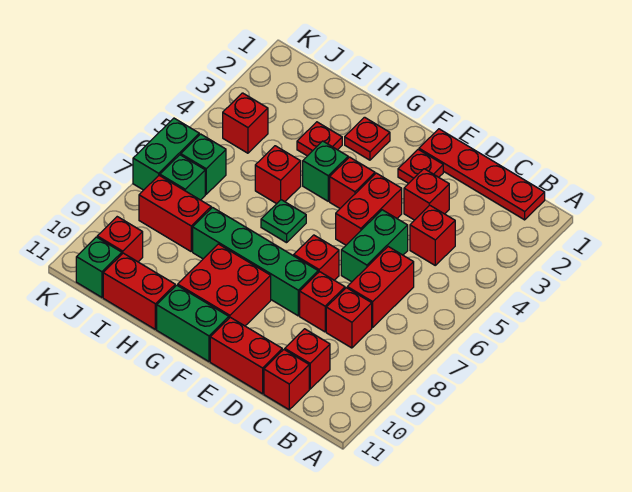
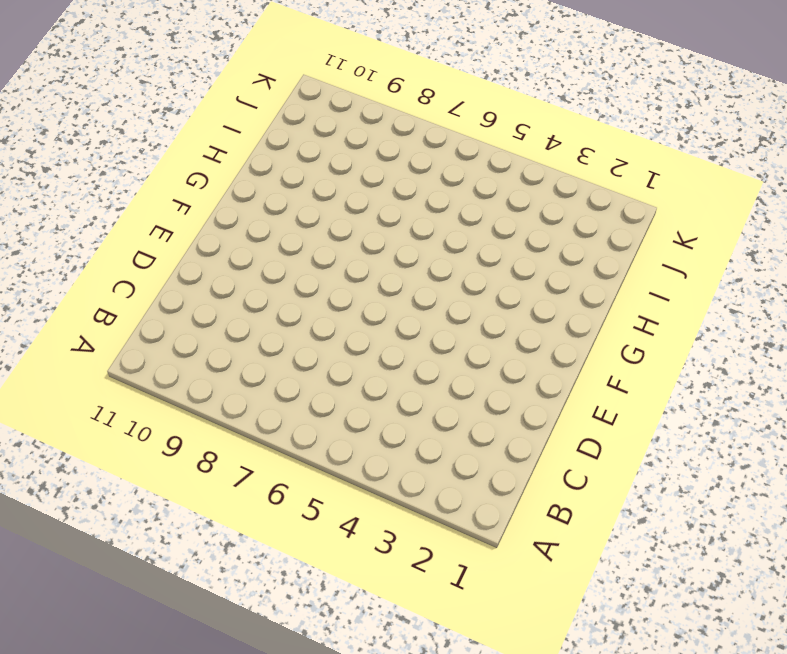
none -> red plate B1:E1 level 1
none -> red brick C4 level 1
none -> red brick C6:C7 level 1
none -> red brick C8 level 1

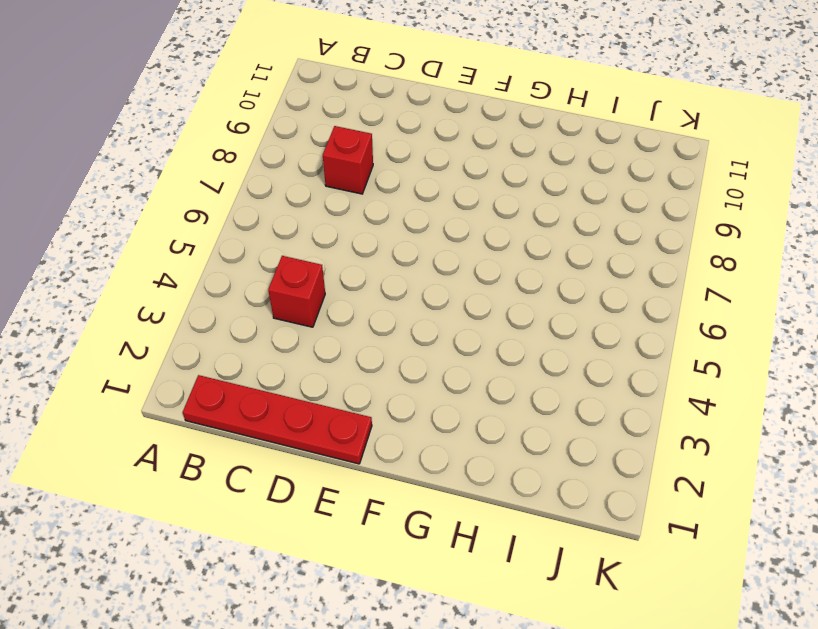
none -> red brick C6:C7 level 1
none -> red brick C10 level 1
none -> red brick C11 level 1
none -> red brick D3 level 1

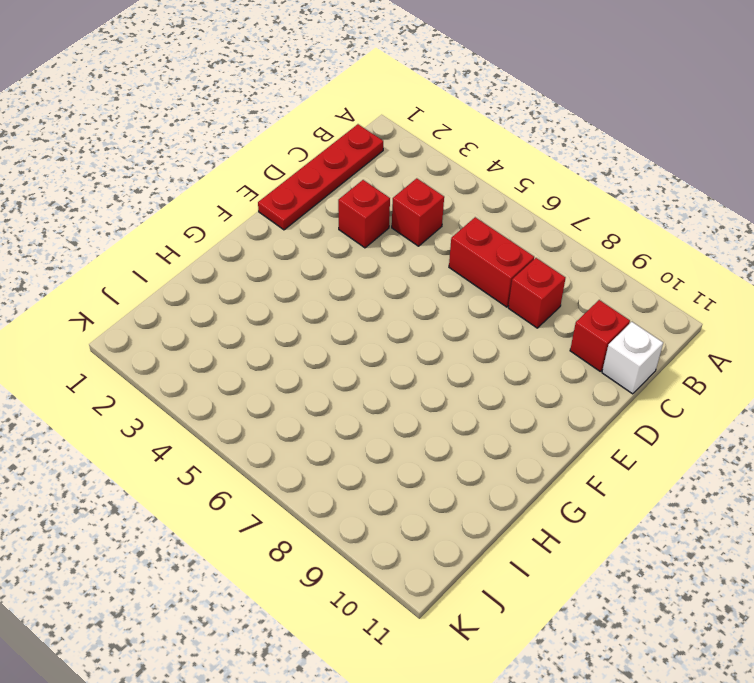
white brick C11 level 1 -> red brick C11 level 1
none -> green brick D5:D6 level 1
none -> red brick D8 level 1
none -> red brick D11:E11 level 1
none -> red plate E2 level 1

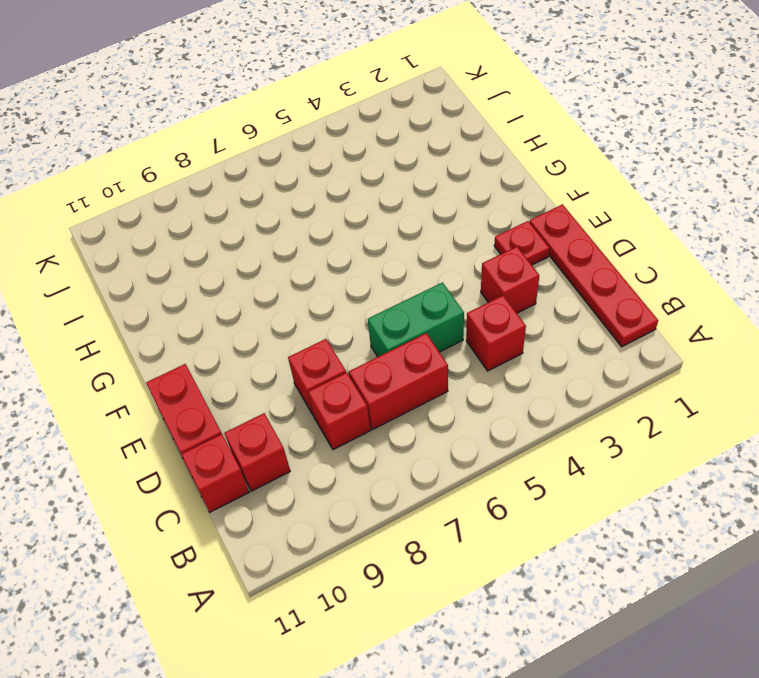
none -> red brick E4:E5 level 1
none -> red brick E7 level 1
none -> green brick E8:H8 level 1
none -> red brick F4 level 1

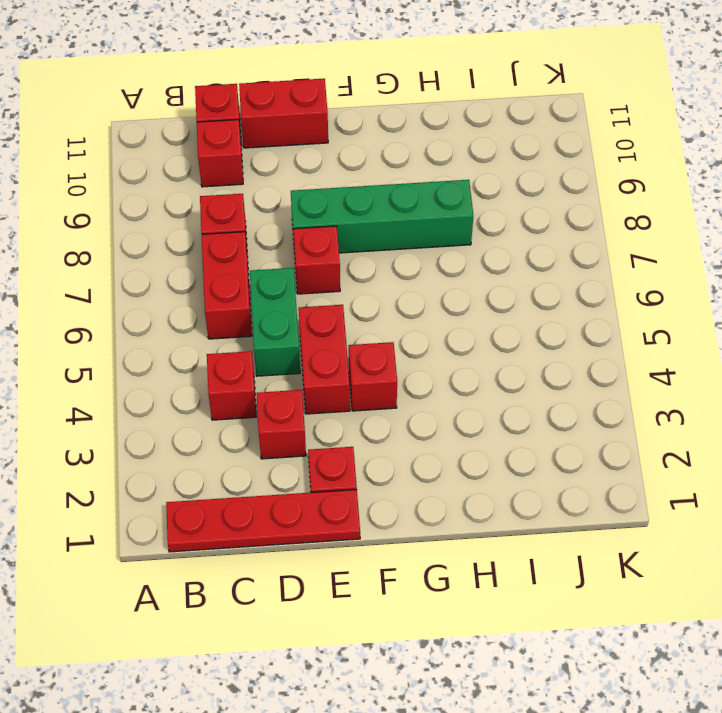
none -> red brick D8 level 1
none -> red brick F9:G10 level 1
none -> green brick F11:G11 level 1
none -> red plate G2 level 1

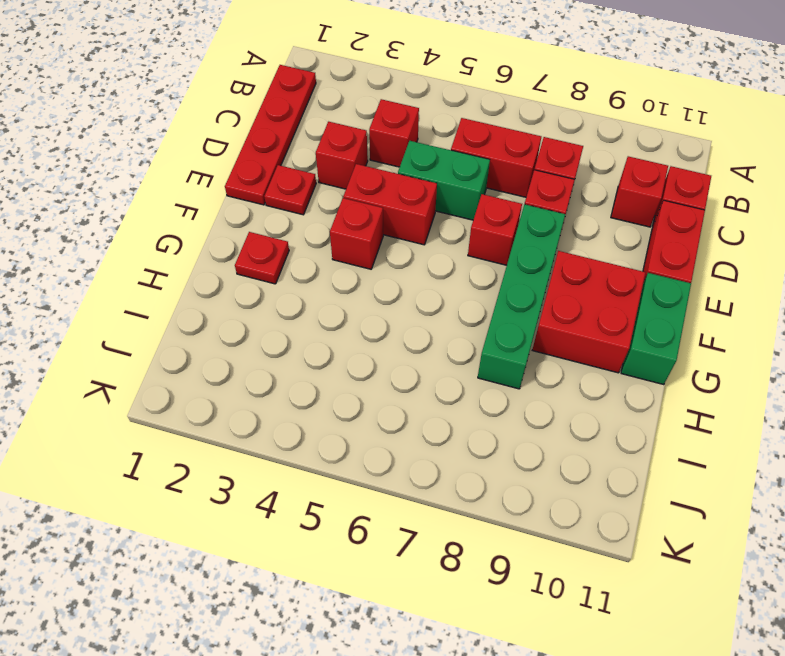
none -> green brick G4 level 1
none -> green plate G6 level 1
none -> red plate H3 level 1
none -> red brick H5 level 1

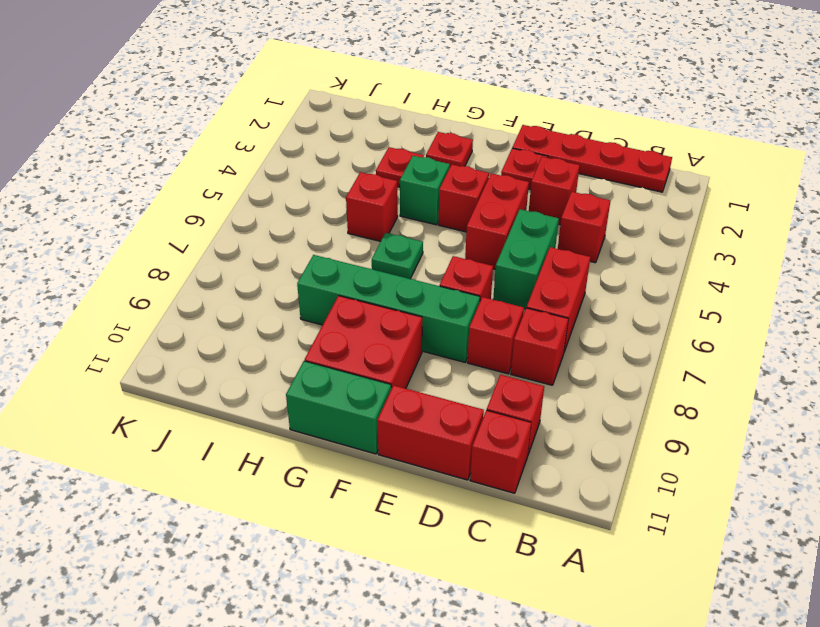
none -> red brick H11:I11 level 1
none -> red brick I8:J8 level 1
none -> red brick J4 level 1
none -> green brick J6 level 1

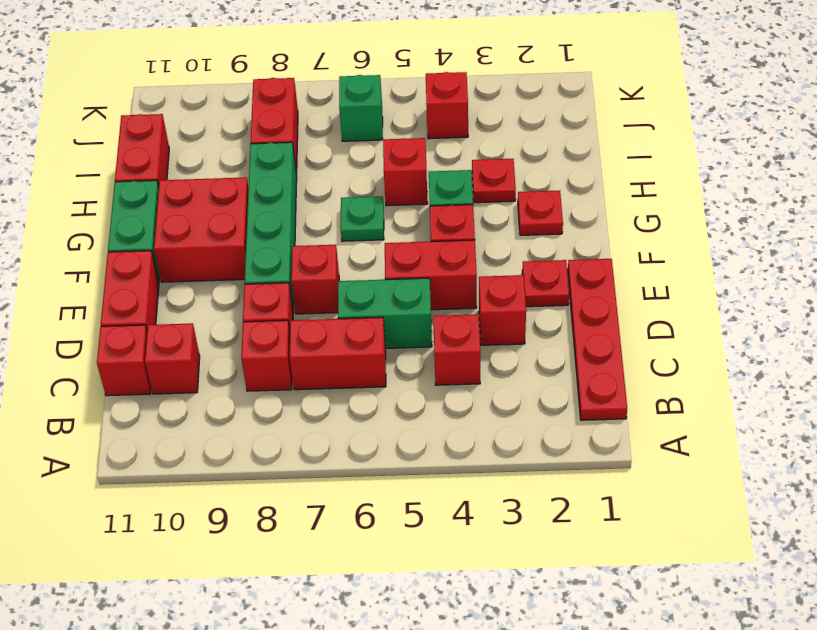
none -> green brick J7 level 1
none -> red brick J10 level 1
none -> green brick J11 level 1
none -> green brick K6:K7 level 1

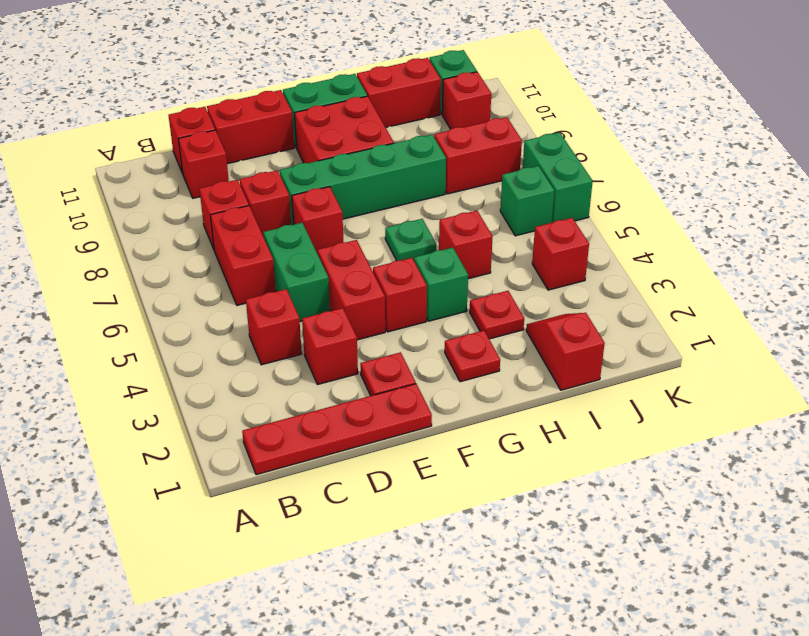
red slope I1:I2 level 1 top 1 -> none
none -> green brick J7 level 1

